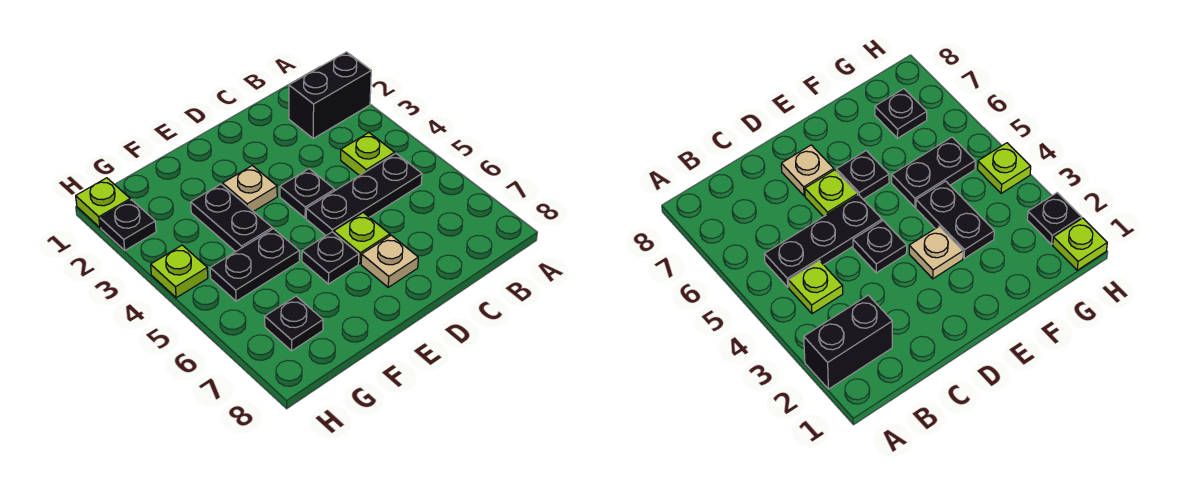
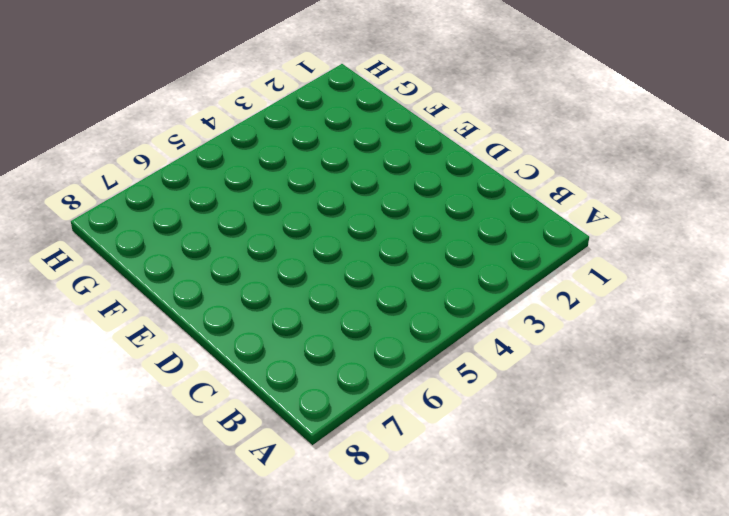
none -> black brick A2:B2 level 1
none -> lime plate B4 level 1
none -> black plate B5:D5 level 1

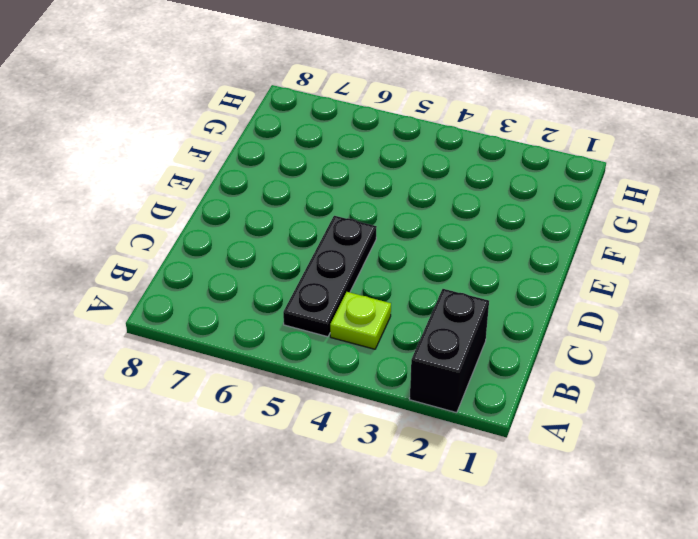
none -> black plate D4 level 1
none -> lime plate D6 level 1
none -> tan plate D7 level 1

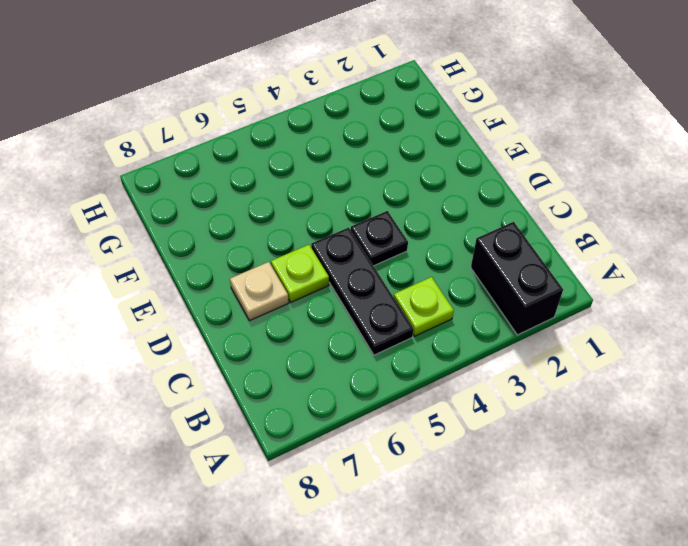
none -> tan plate E3 level 1
none -> black plate E6 level 1
none -> black plate F3:F4 level 1

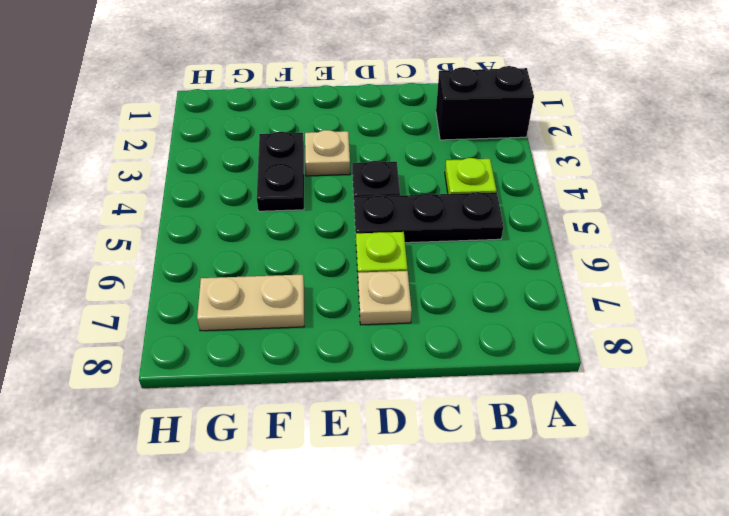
tan plate F7:G7 level 1 -> black plate G7 level 1
none -> black plate E6 level 1
none -> black plate F5:G5 level 1
none -> lime plate H1 level 1

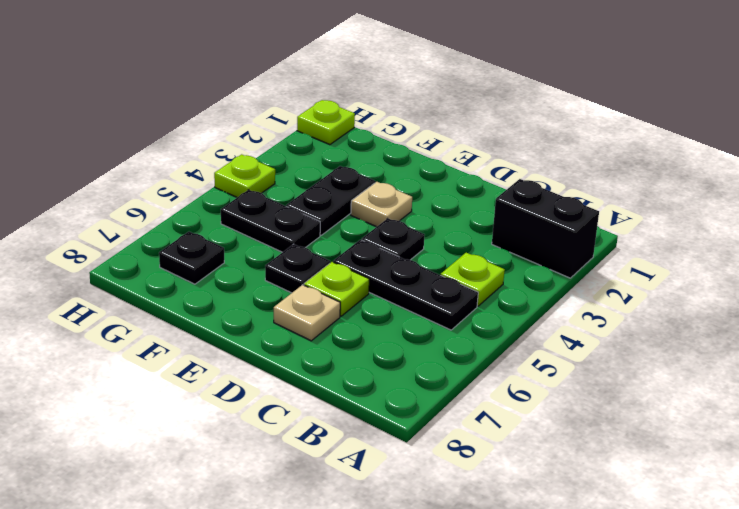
none -> black plate H2 level 1

